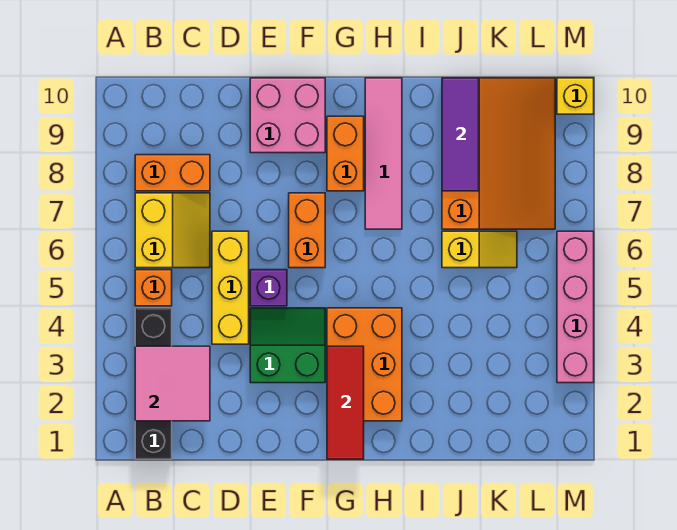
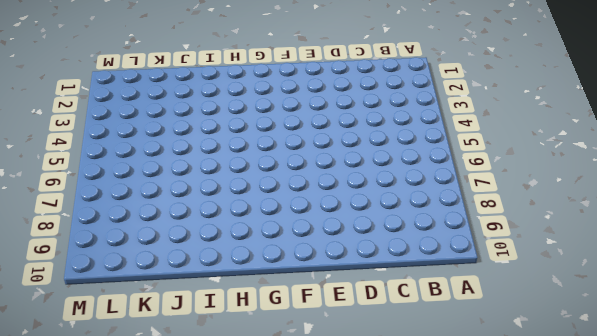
none -> black brick B1:B4 level 1
none -> orange brick B5 level 1
none -> yellow slope B6:C7 level 1 top B

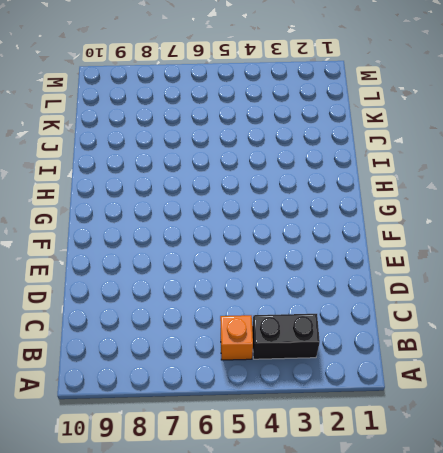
black brick B3:B4 level 1 -> black brick B1:B4 level 1
none -> yellow slope B6:C7 level 1 top B
none -> orange brick B8:C8 level 1
none -> yellow brick D4:D6 level 1

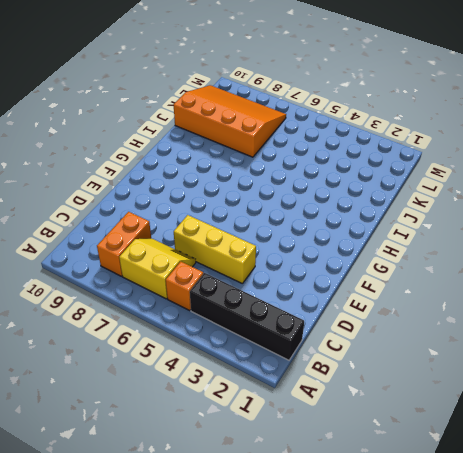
none -> green slope E3:F4 level 1 top 3
none -> purple brick E5 level 1
none -> pink brick E9:F10 level 1

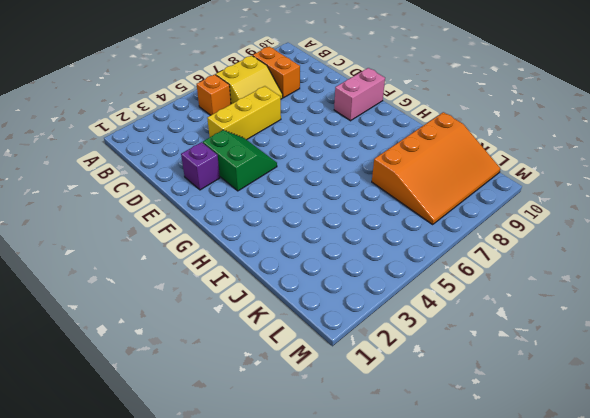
purple brick E2 level 1 -> purple brick E5 level 1
pink brick F9:F10 level 1 -> pink brick E9:F10 level 1
none -> black brick B1:B4 level 1
none -> orange brick F6:F7 level 1
none -> orange brick G2:H4 level 1

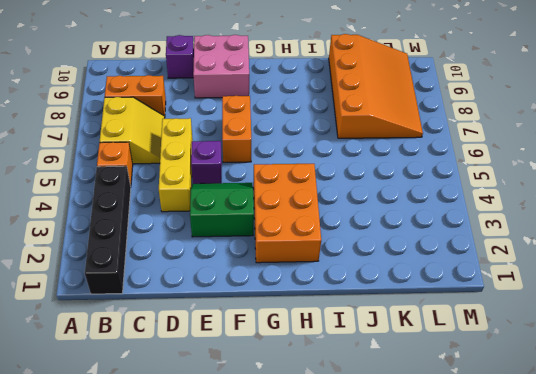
purple brick D10 level 1 -> none
none -> orange brick G8:G9 level 1
none -> pink tile H7:H10 level 1
none -> yellow slope J6:K6 level 1 top J

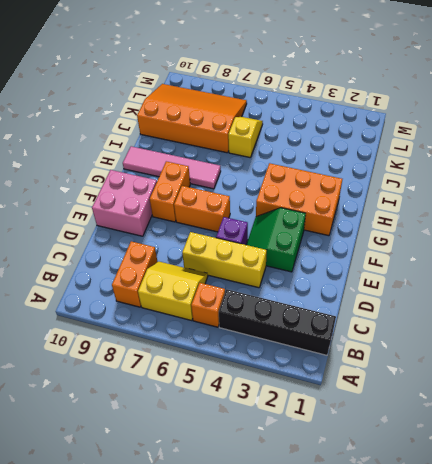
orange brick F8:G8 level 1 -> orange brick G8:G9 level 1
none -> pink brick M3:M6 level 1
none -> yellow brick M10 level 1
none -> pink tile B2:C3 level 2

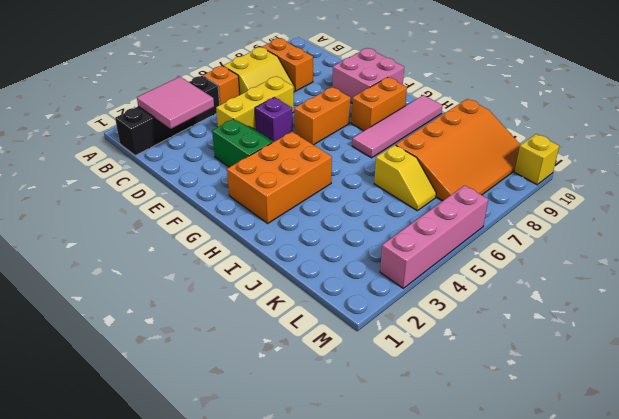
none -> red tile G1:G3 level 2
none -> purple tile J8:J10 level 2

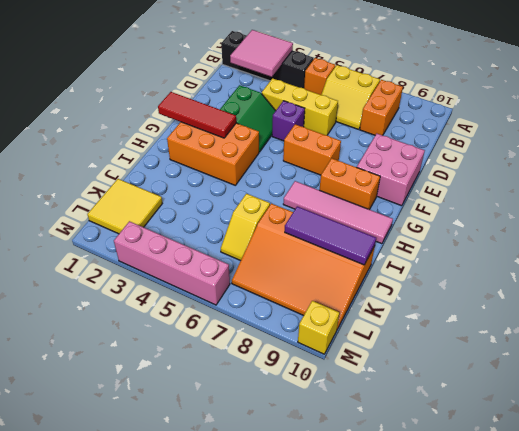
yellow tile K1:L2 level 1 -> none

